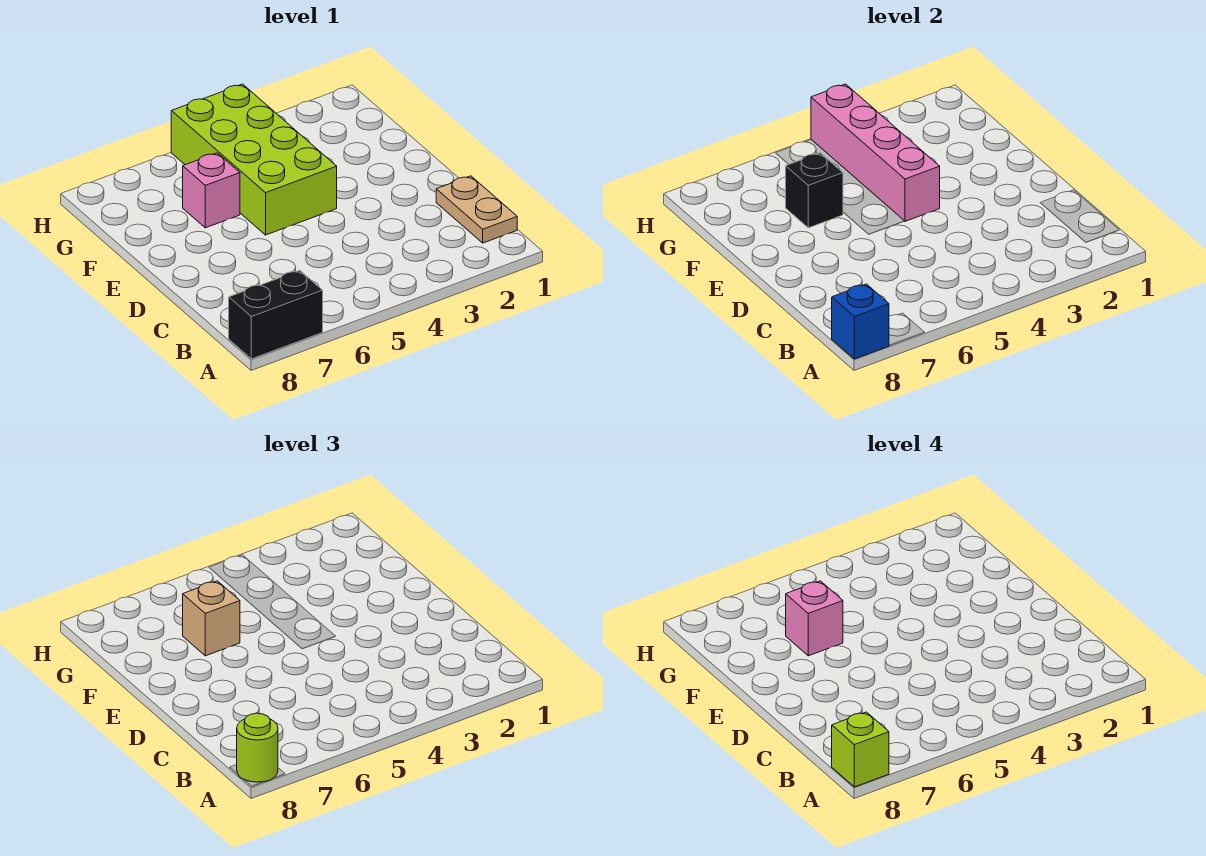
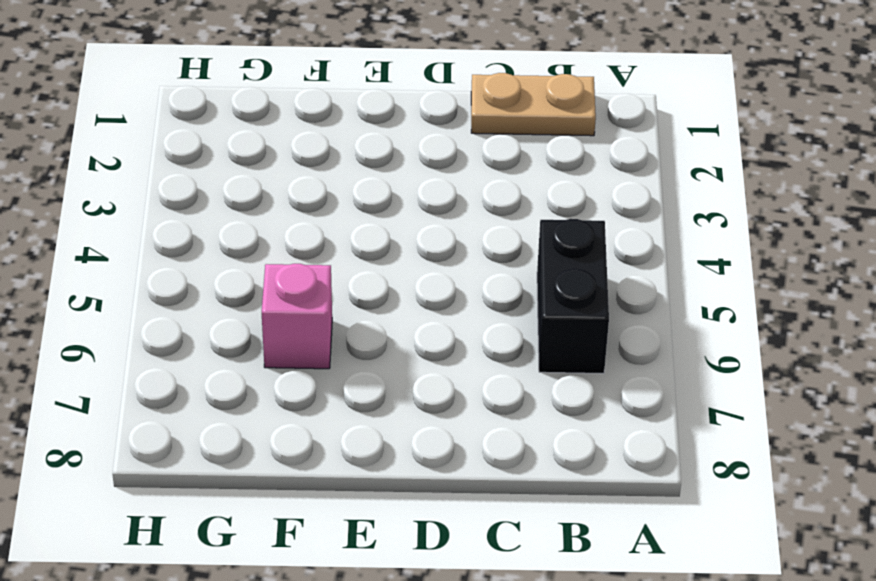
black brick B5:B6 level 1 -> black brick A7:A8 level 1
none -> lime brick E4:H5 level 1
none -> blue brick A8 level 2

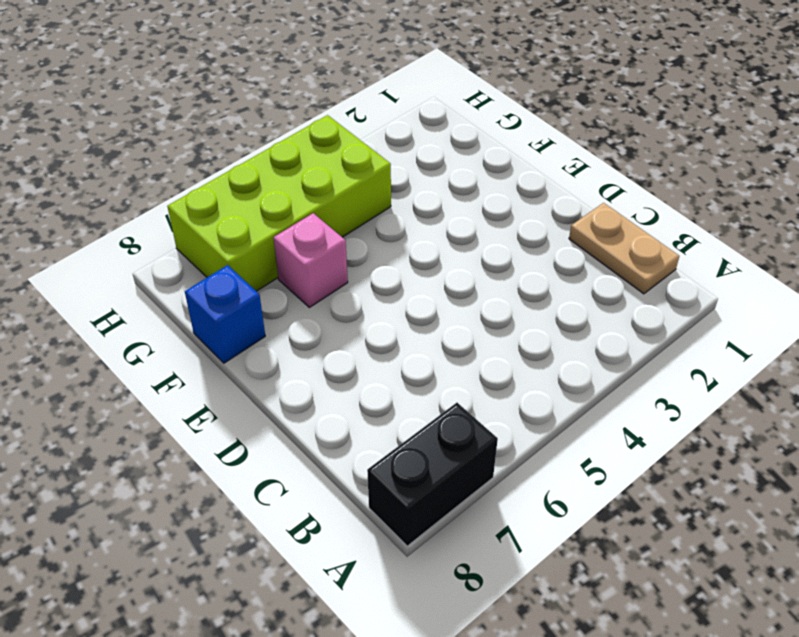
blue brick F8 level 1 -> blue brick A8 level 2
lime brick G4:H7 level 1 -> lime brick E4:H5 level 1
none -> pink brick E4:H4 level 2
none -> black brick F6 level 2

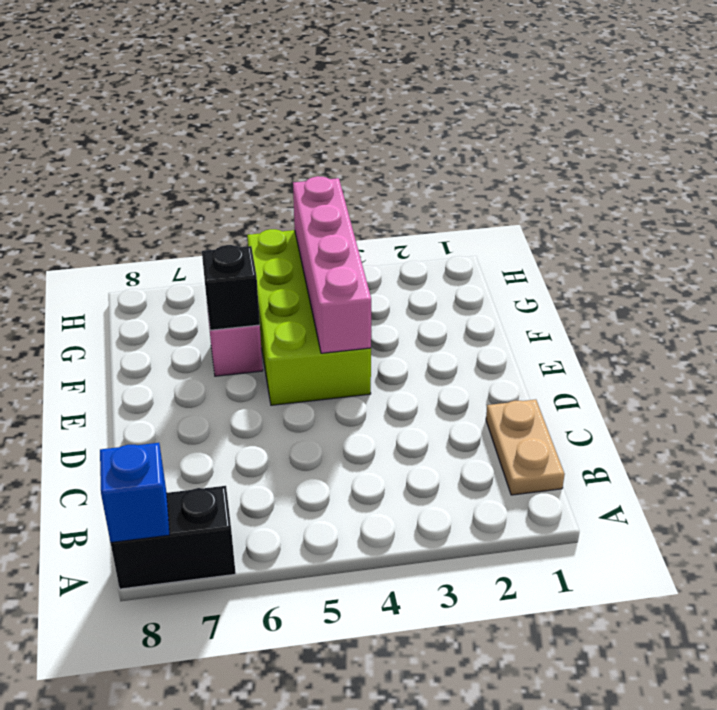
none -> lime round brick A8 level 3
none -> tan brick F6 level 3

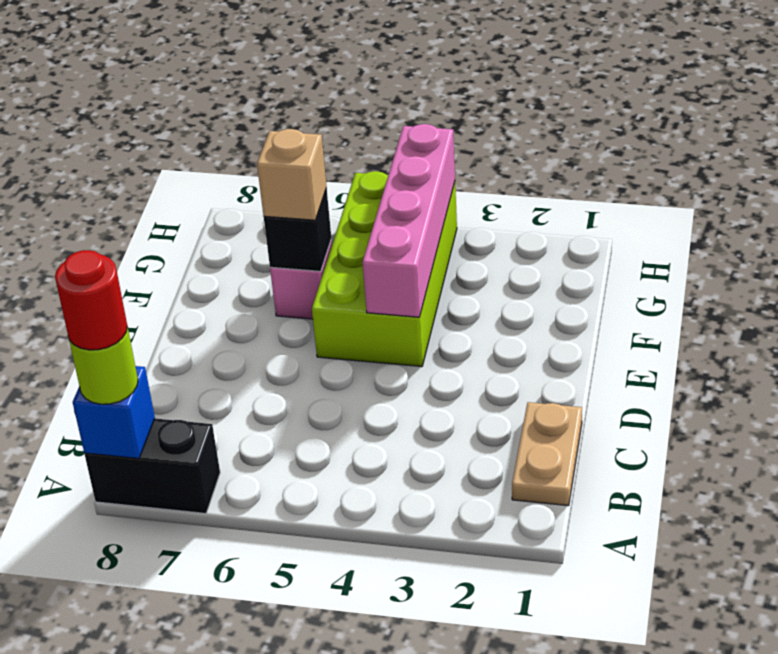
red round brick A8 level 4 -> lime brick A8 level 4
none -> pink brick F6 level 4

